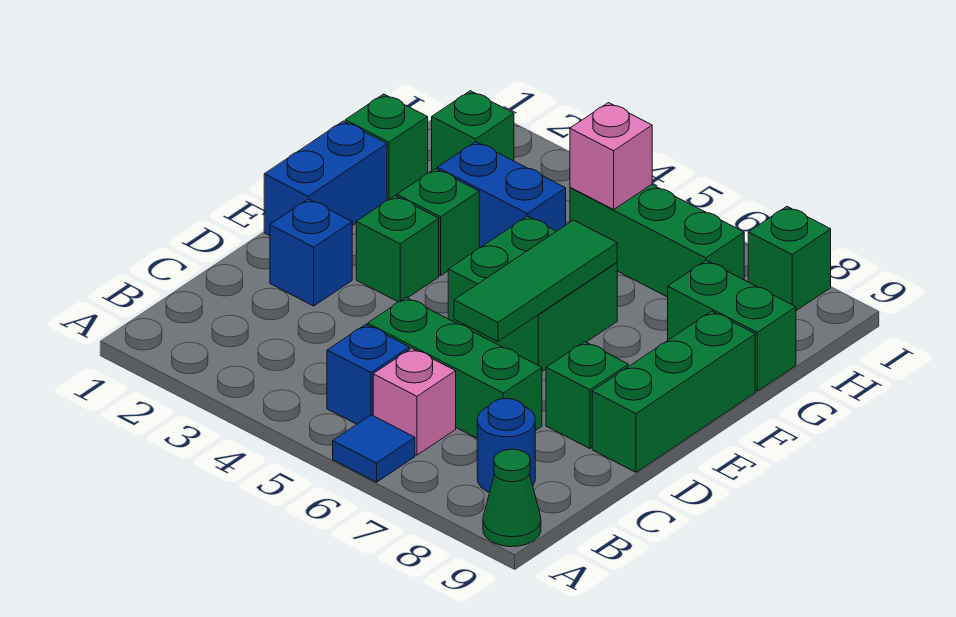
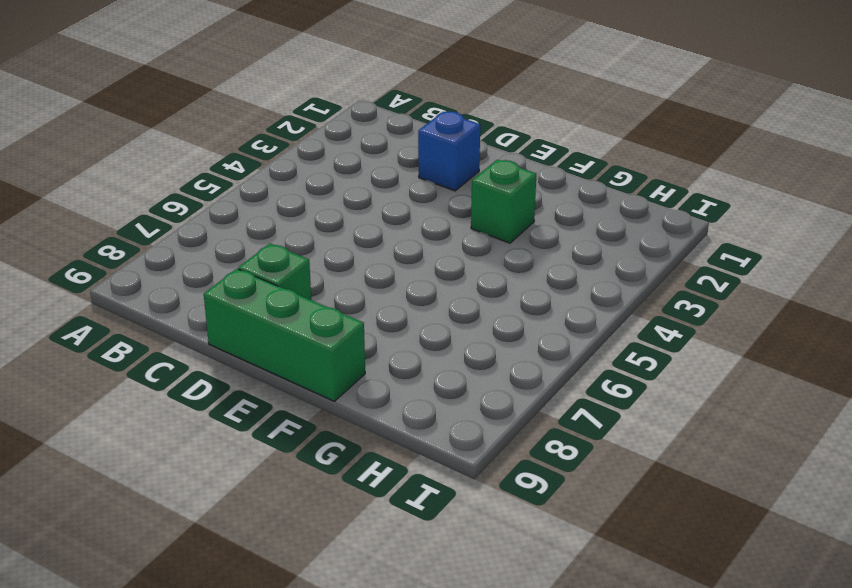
none -> blue tile A6 level 1
none -> green cone A9 level 1
none -> blue brick B5 level 1

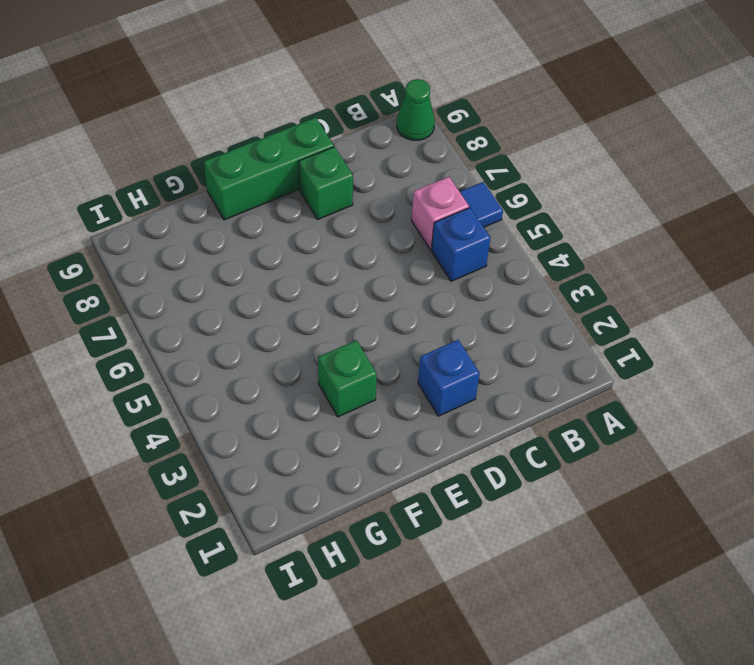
none -> blue round brick B8 level 1
none -> green brick C5:C7 level 1
none -> blue brick E1:F1 level 1

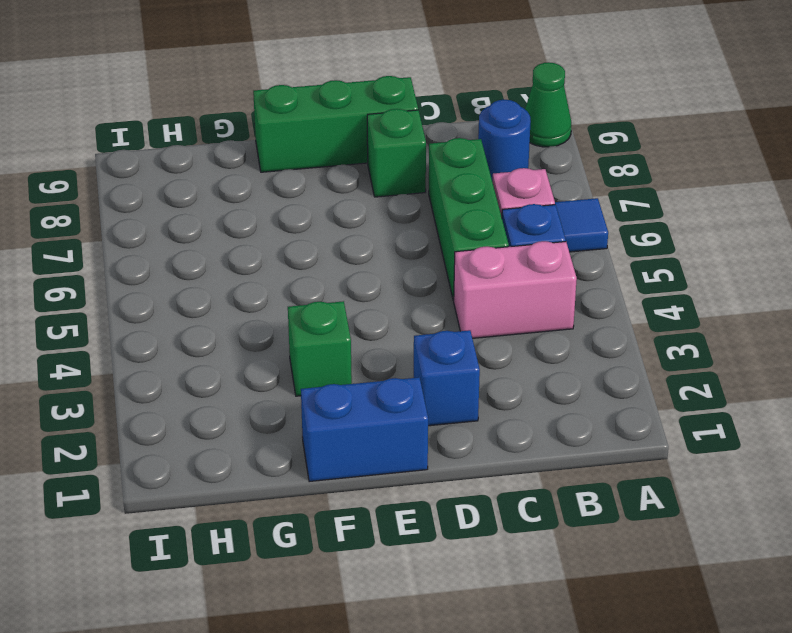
pink brick B4:C4 level 1 -> none
none -> green brick E3 level 1
none -> green brick E5:F6 level 1
none -> green brick G1 level 1

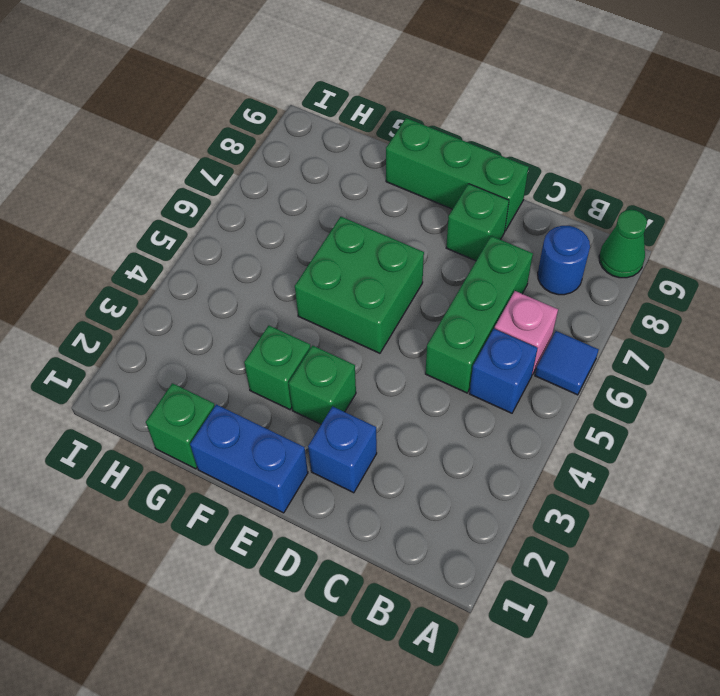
none -> blue brick G3:G4 level 1
none -> green brick G8:G9 level 1
none -> green brick H2 level 1

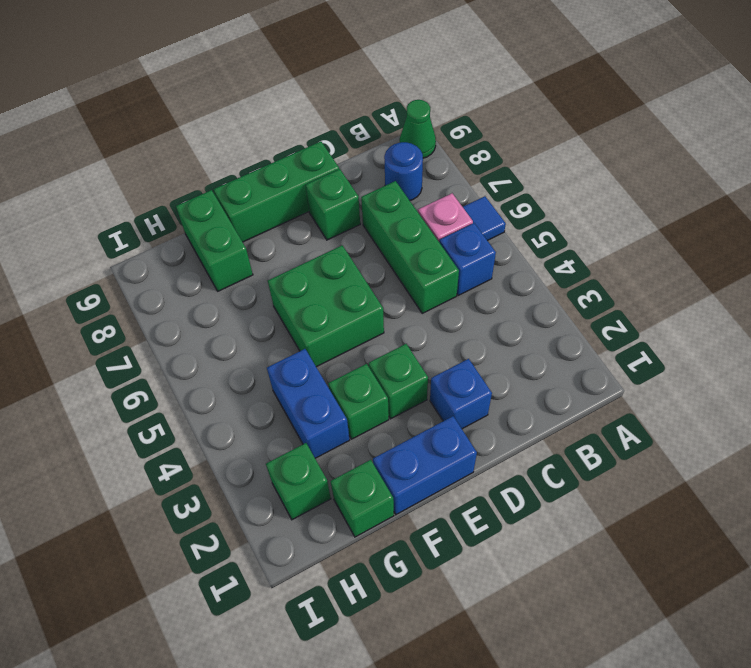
none -> green brick H5:H7 level 1
none -> green brick I8 level 1
none -> green tile D6:F6 level 2

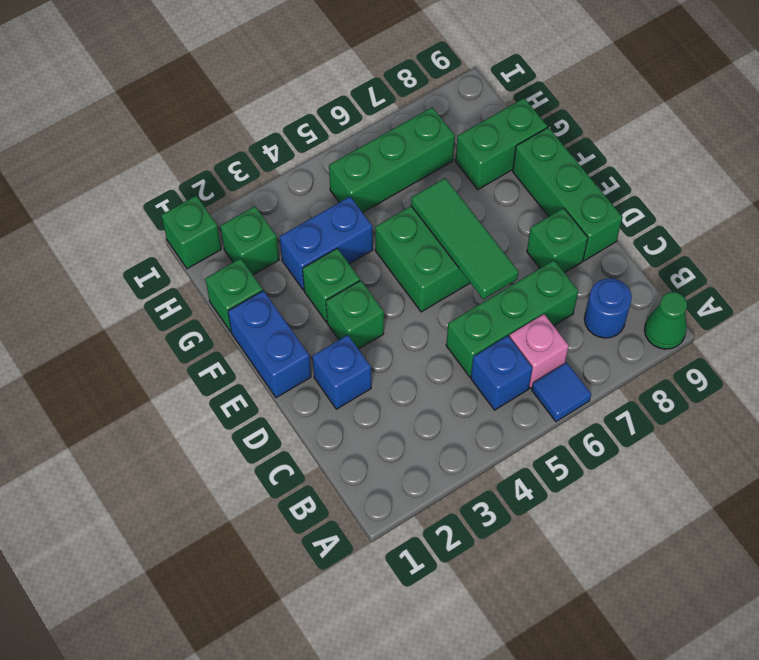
green brick I1 level 1 -> green brick I8 level 1
none -> pink brick H5 level 2

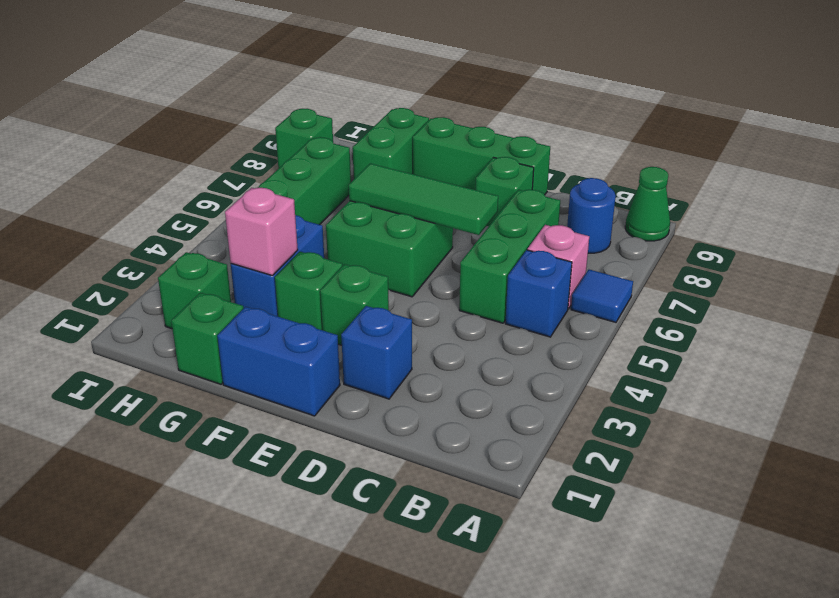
pink brick G3 level 2 -> pink brick H5 level 2

